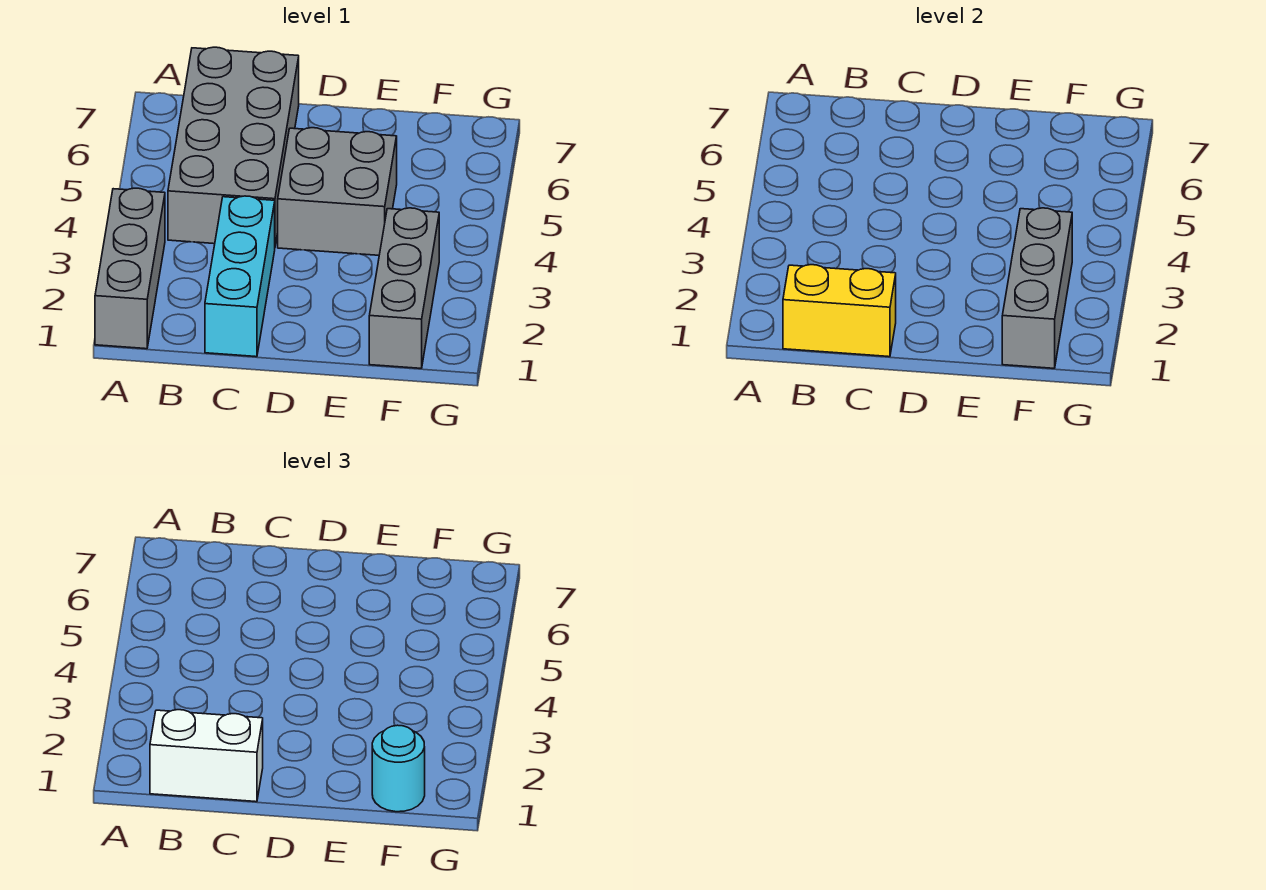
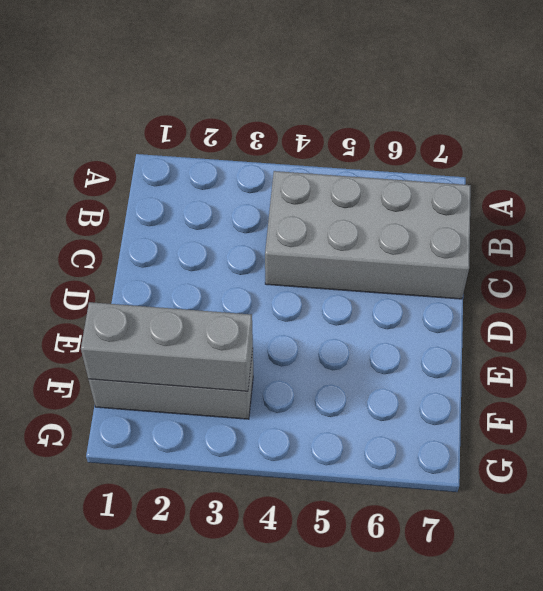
none -> grey brick A1:A3 level 1
none -> cyan brick C1:C3 level 1

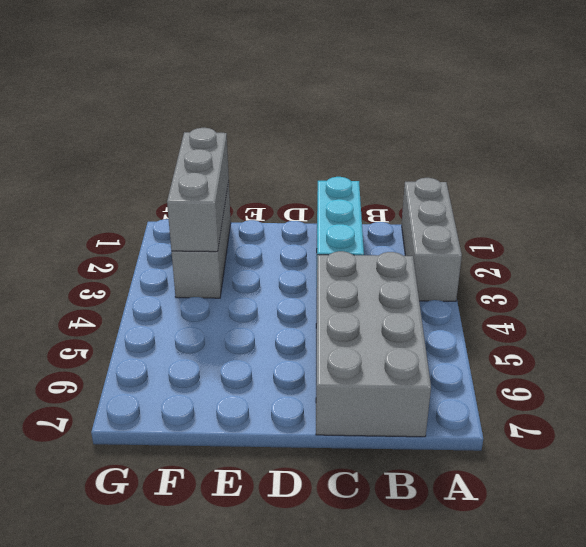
none -> grey brick D4:E5 level 1
none -> yellow brick B1:C1 level 2

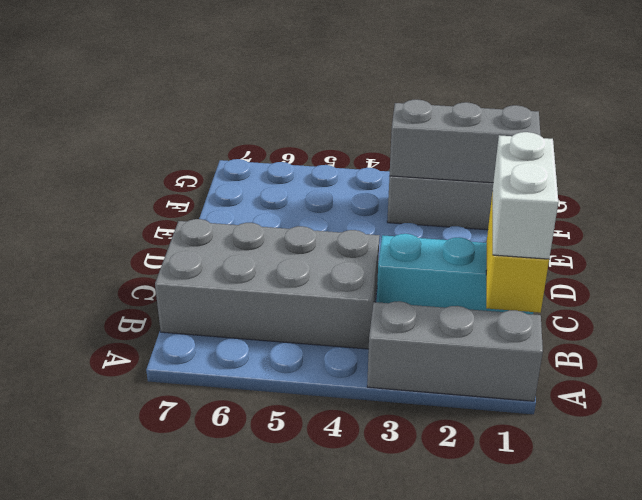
none -> grey brick D4:E5 level 1
none -> cyan round brick F1 level 3

